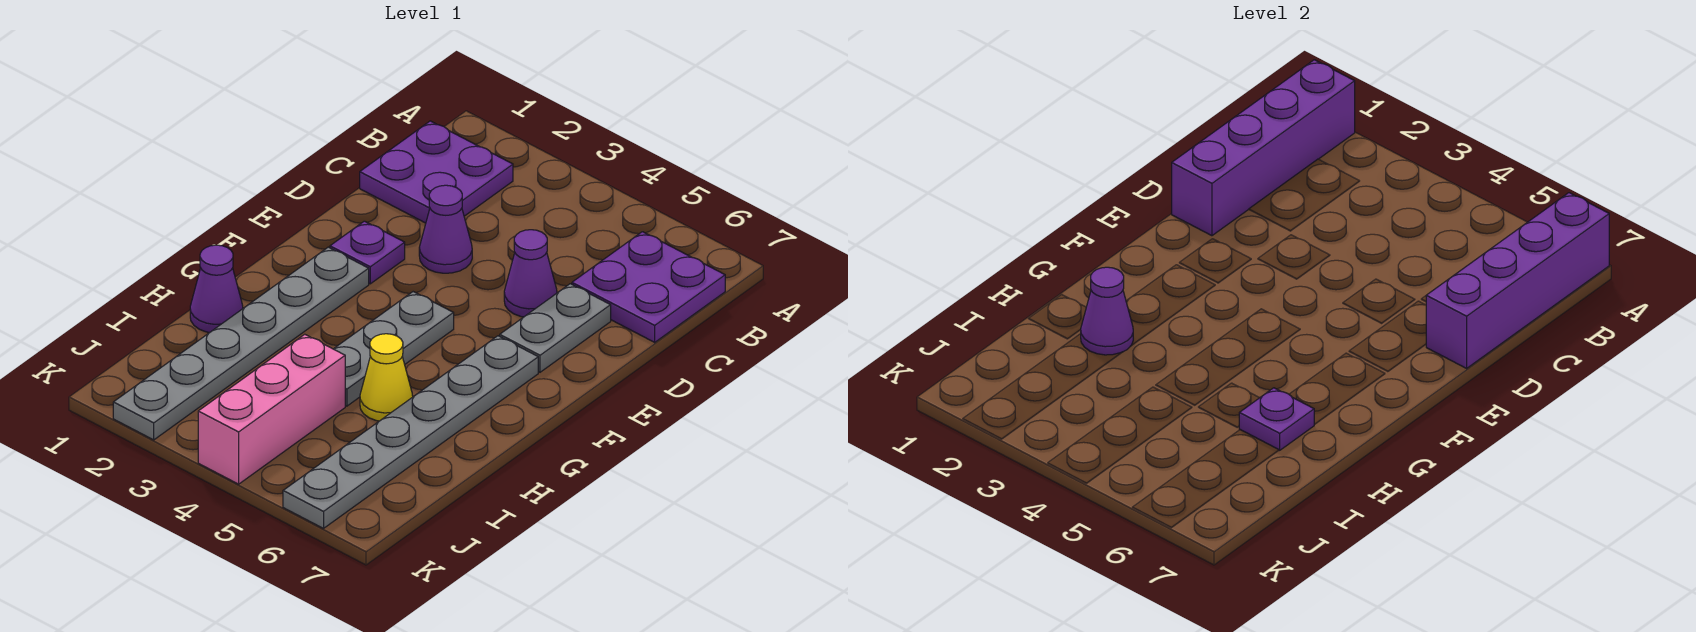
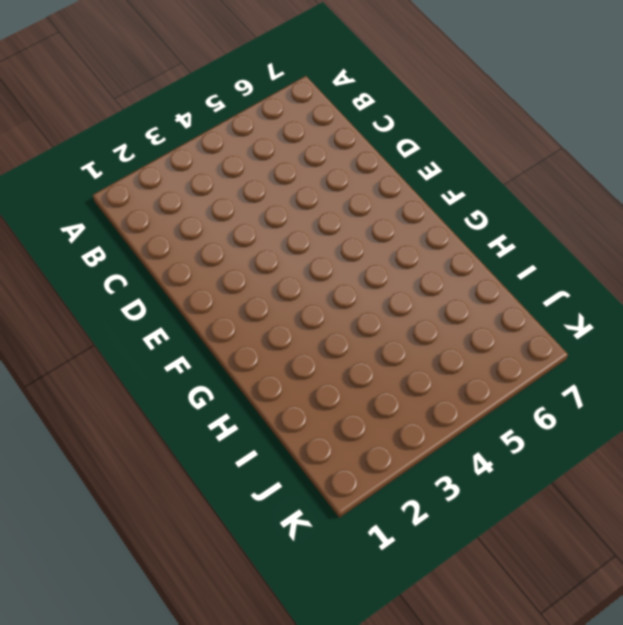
none -> purple plate B1:C2 level 1
none -> purple plate B6:C7 level 1
none -> purple cone D3 level 1

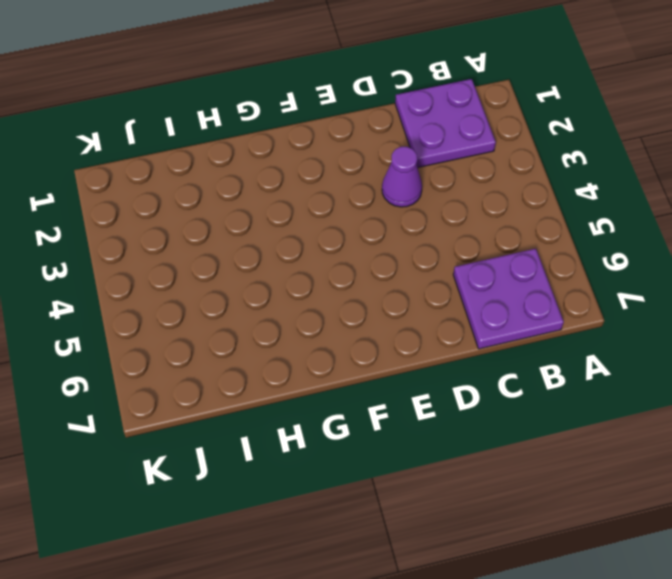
none -> purple cone D5 level 1
none -> grey plate D6:E6 level 1
none -> purple plate E2 level 1

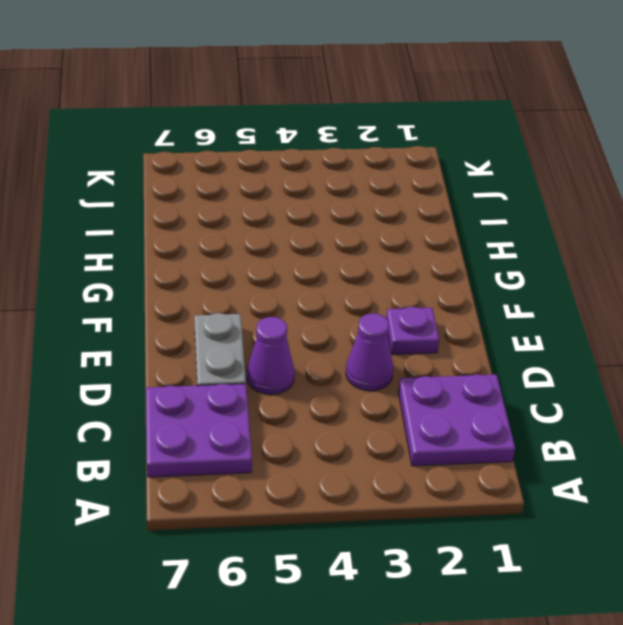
none -> grey plate F2:K2 level 1
none -> grey plate F4:H4 level 1
none -> grey plate F6:K6 level 1

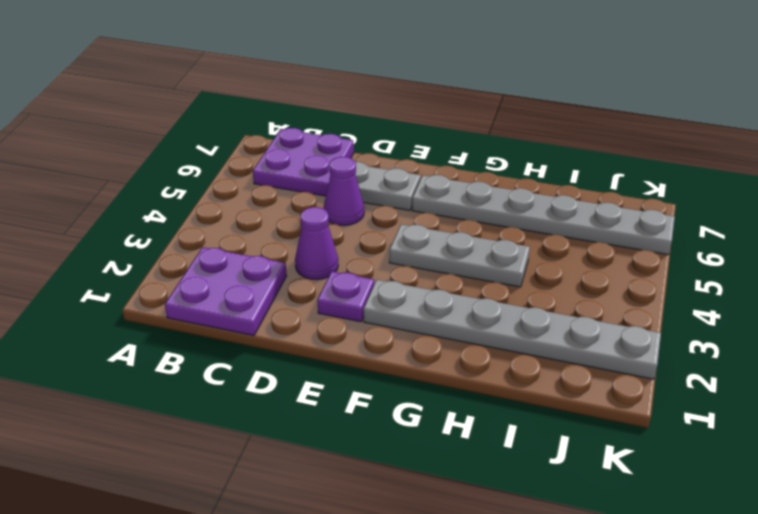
none -> purple cone H1 level 1
none -> yellow cone H5 level 1
none -> pink brick I4:K4 level 1

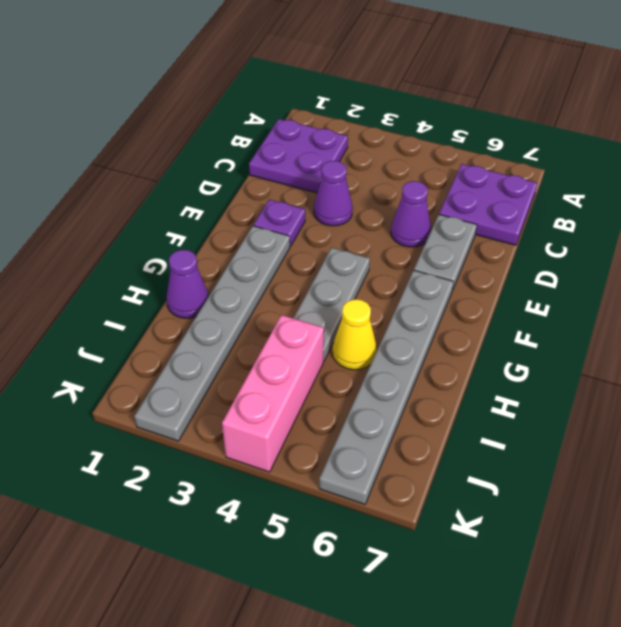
none -> purple brick A1:D1 level 2
none -> purple brick A7:D7 level 2
none -> purple cone H2 level 2

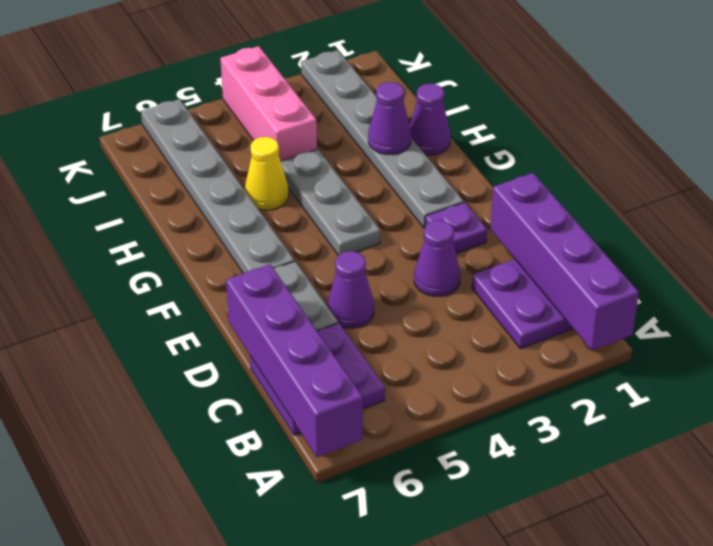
none -> purple plate H6 level 2

